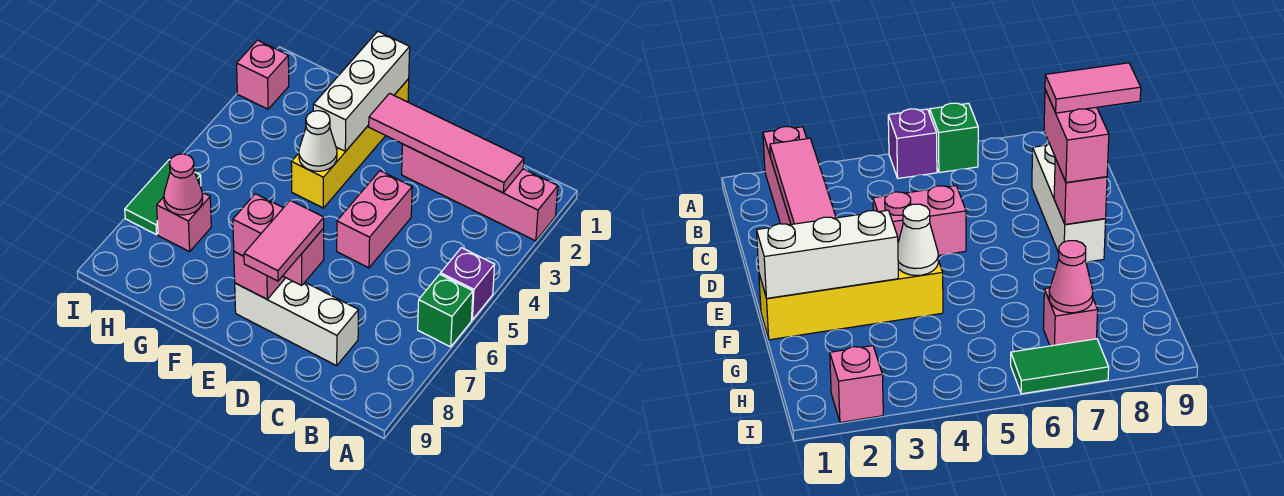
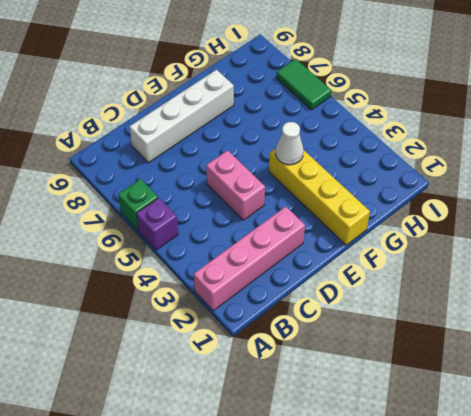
white brick C8:F8 level 1 -> white brick C8:E8 level 1
none -> pink brick H7 level 1
none -> pink brick I2 level 1
none -> pink tile B2:E2 level 2

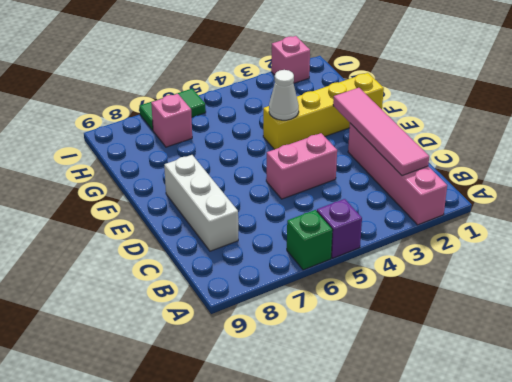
none -> pink brick E8 level 2
none -> white brick F1:F3 level 2
none -> pink cone H7 level 2

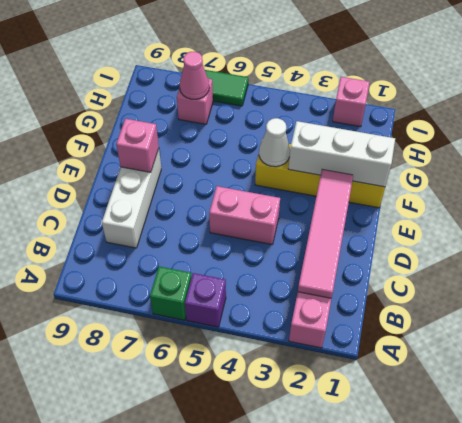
none -> pink brick D8:E8 level 3
none -> pink tile D8:D9 level 4

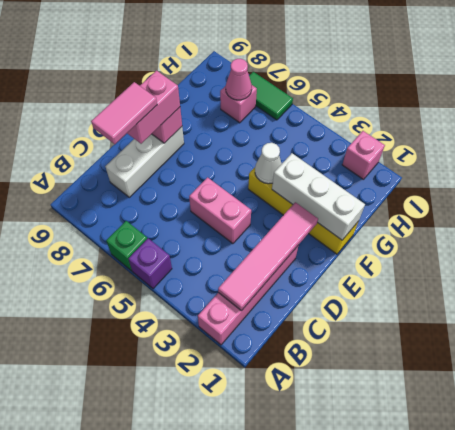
pink tile C8:D8 level 4 -> pink tile D8:D9 level 4

